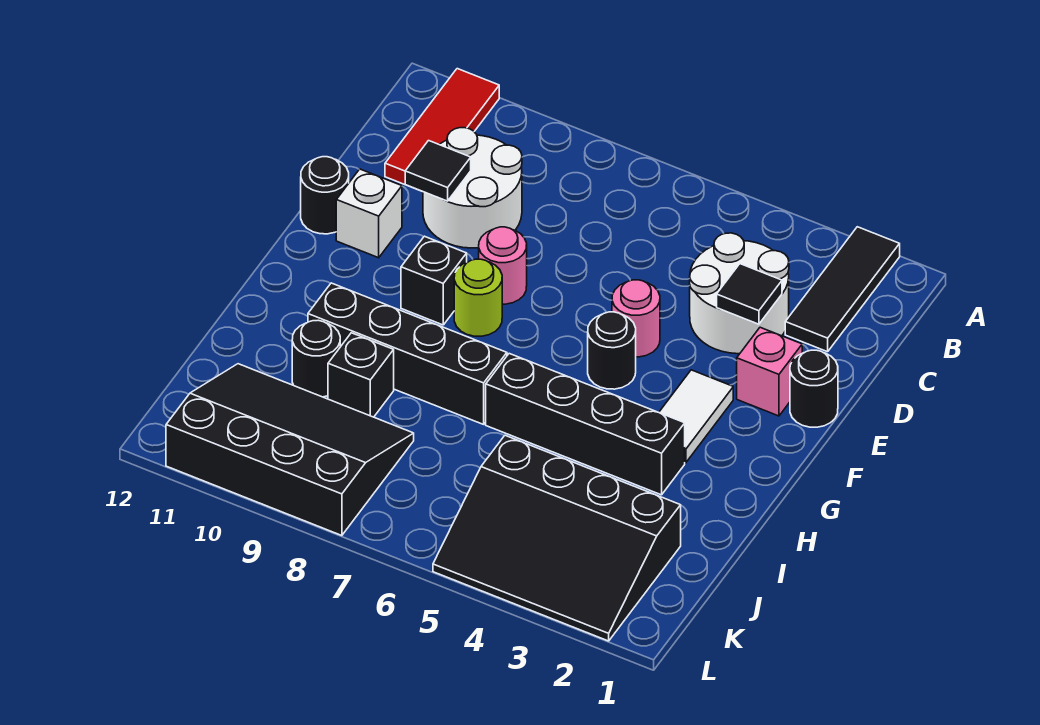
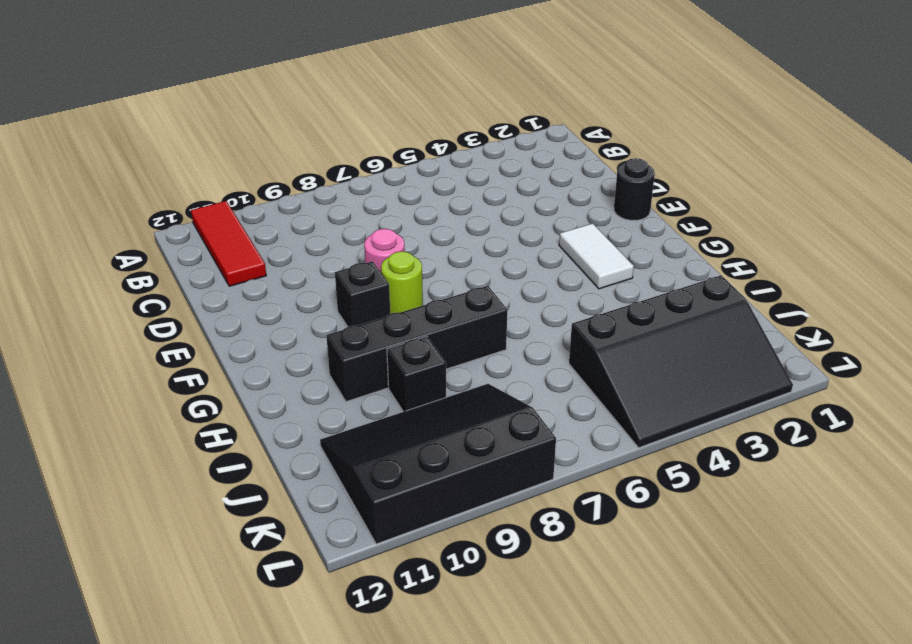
none -> black tile A2:C2 level 1
none -> white round brick C3:D4 level 1
none -> white round brick C9:D10 level 1

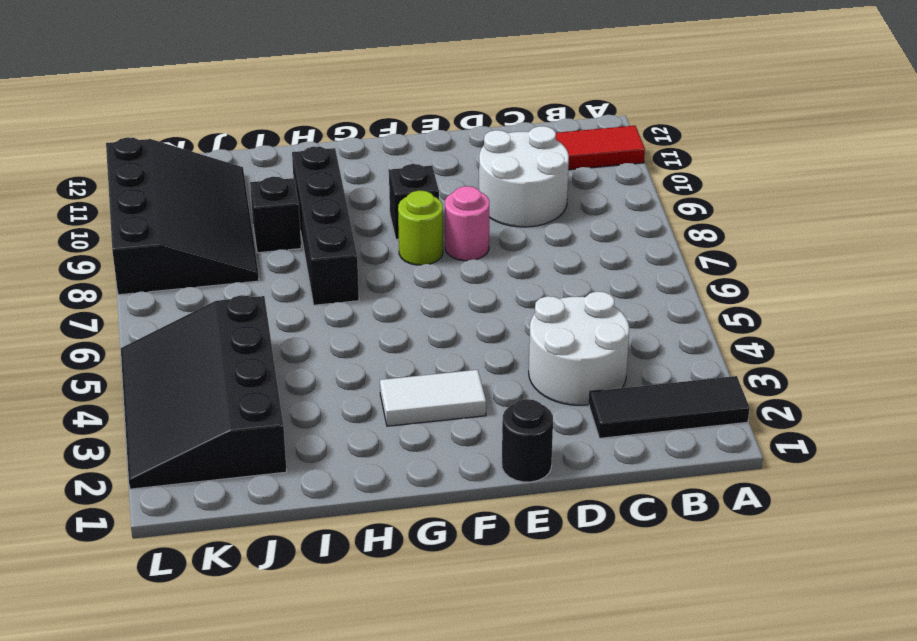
none -> pink brick E2 level 1
none -> pink round brick E5 level 1
none -> white brick E11 level 1

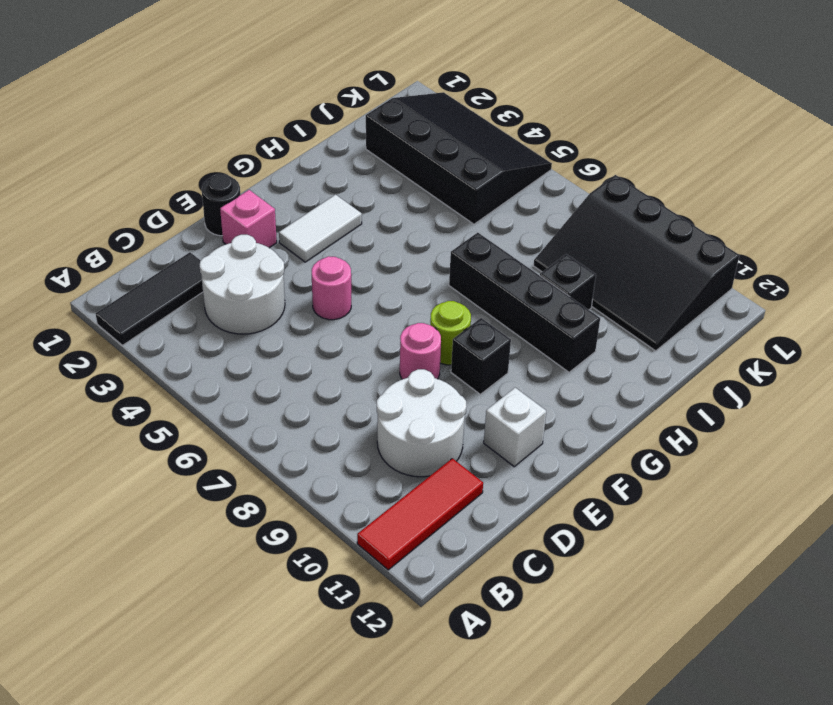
none -> black round brick E12 level 1
none -> black round brick F5 level 1
none -> black brick H3:H6 level 1

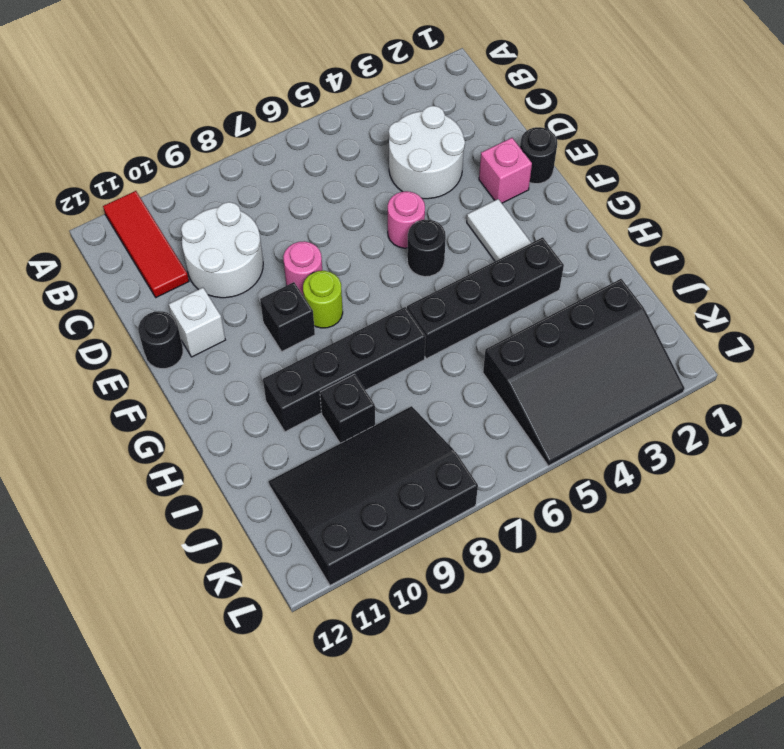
none -> black tile A2:C2 level 1
none -> black round brick I10 level 1
none -> black tile D3 level 2

